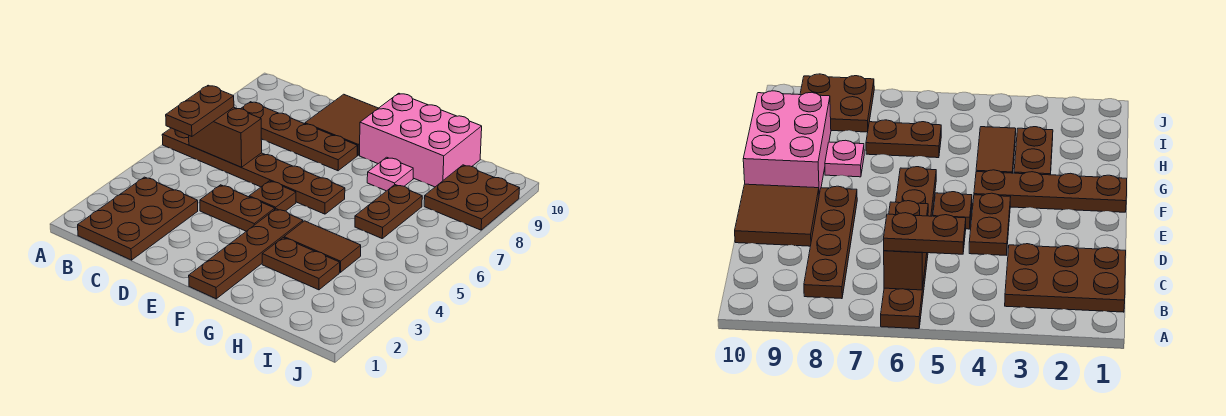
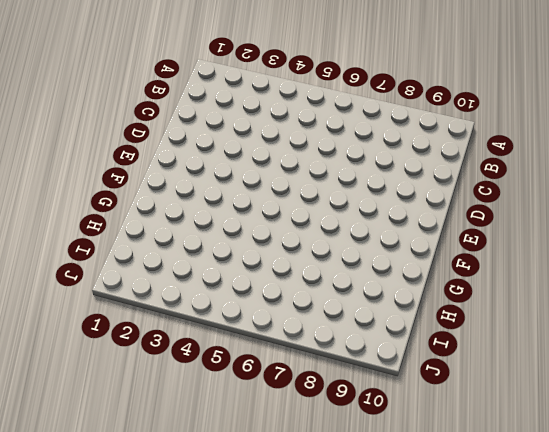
none -> brown plate A6:F6 level 1
none -> brown plate B1:C3 level 1
none -> brown plate B8:E8 level 1

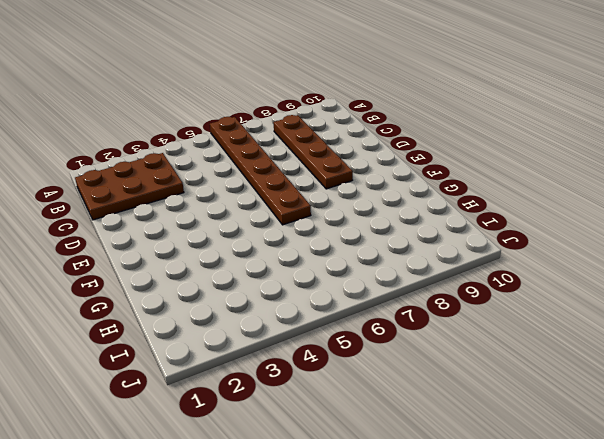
none -> brown plate D4:E4 level 1
none -> brown tile D9:E10 level 1
none -> brown plate E5 level 1

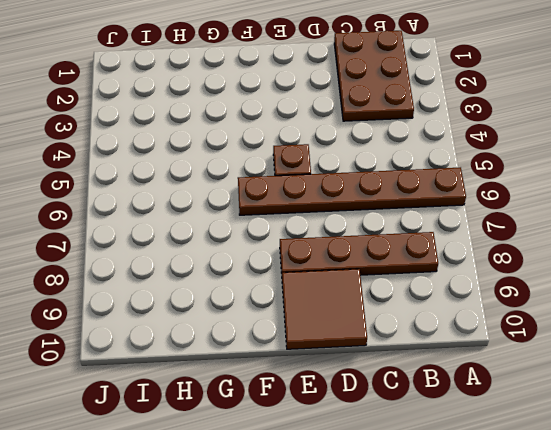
none -> brown plate D4:E4 level 1
none -> brown plate F1:F4 level 1
none -> pink brick F9:H10 level 1

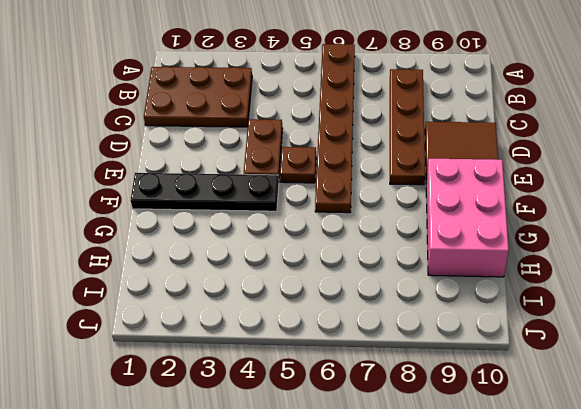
black plate F1:F4 level 1 -> brown plate F1:F4 level 1
none -> brown plate G3:H3 level 1
none -> brown tile G4:H4 level 1
none -> pink plate G8 level 1

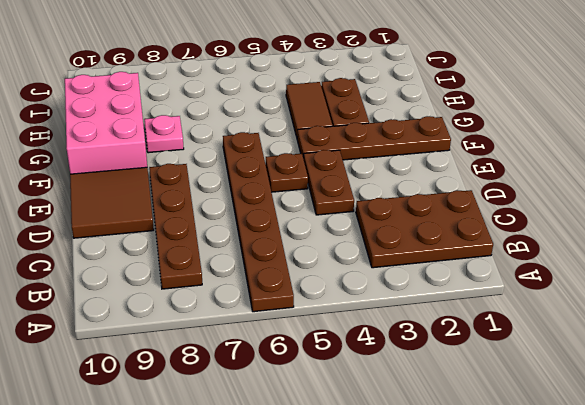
none -> brown plate H6:H7 level 1
none -> brown plate I8:J9 level 1
none -> brown brick B6:C6 level 2

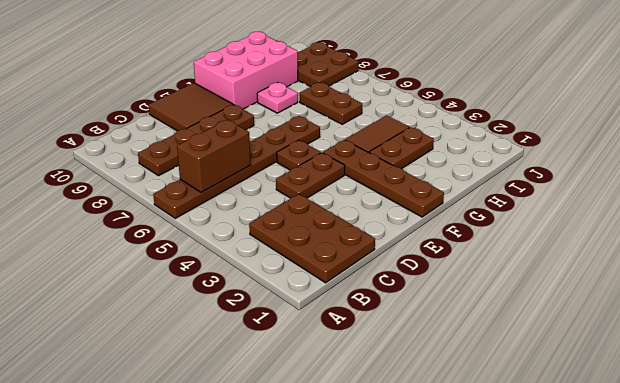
none -> brown plate B5:B6 level 3

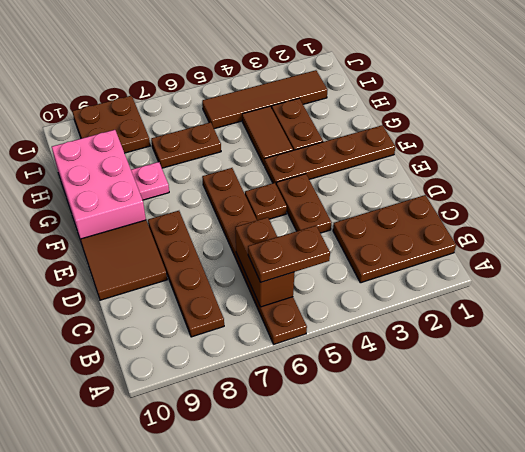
brown tile I2:I5 level 1 -> none

